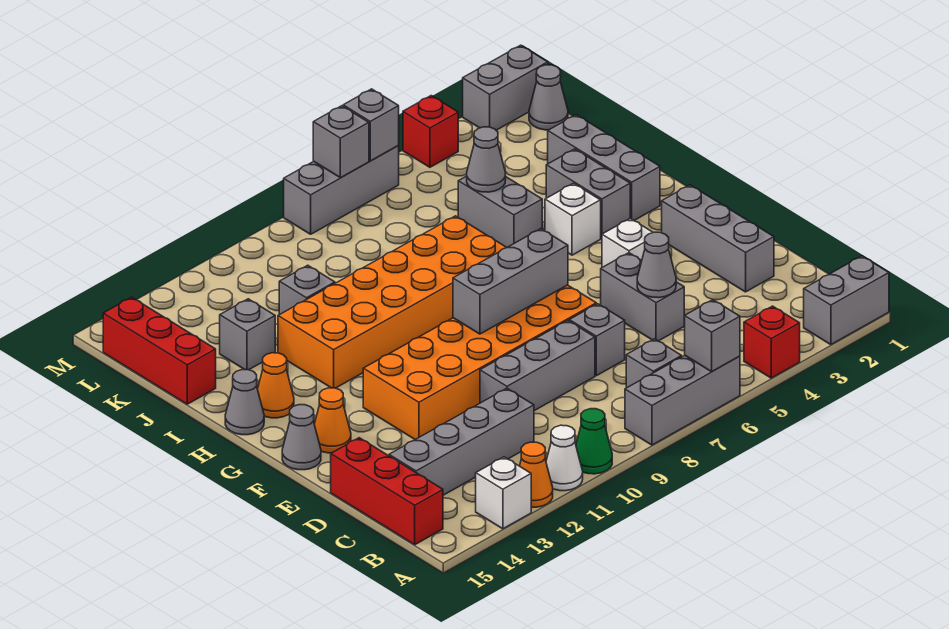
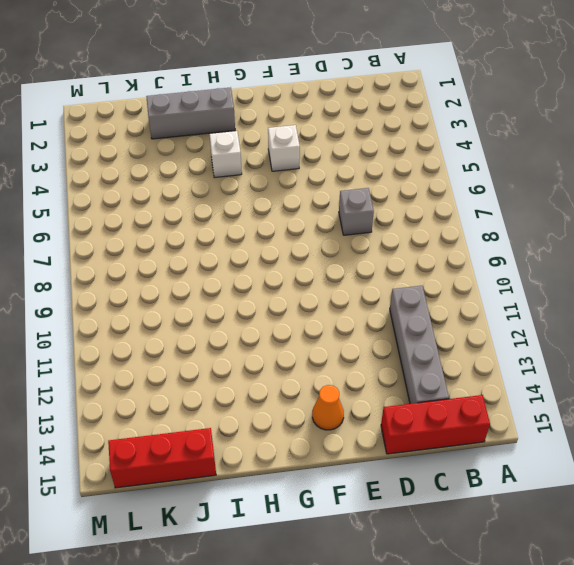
none -> grey brick A1:A2 level 1
none -> red brick A4 level 1
none -> grey brick A6:A8 level 1
none -> green cone A10 level 1

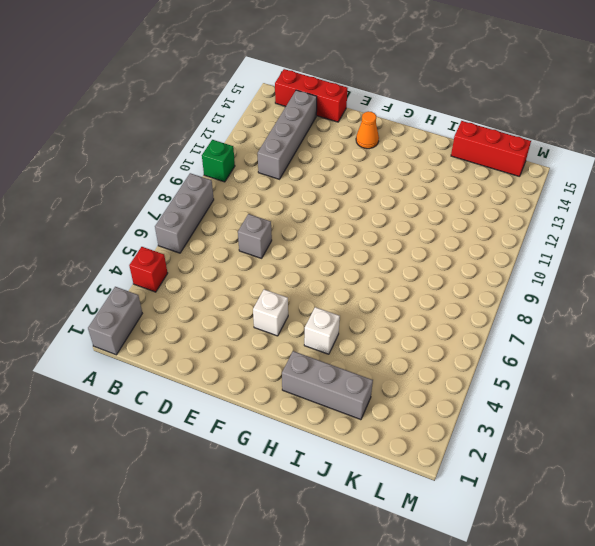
green brick A10 level 1 -> green cone A10 level 1
none -> white cone A11 level 1
none -> orange cone A12 level 1
none -> white brick A13 level 1
none -> grey brick B7 level 1

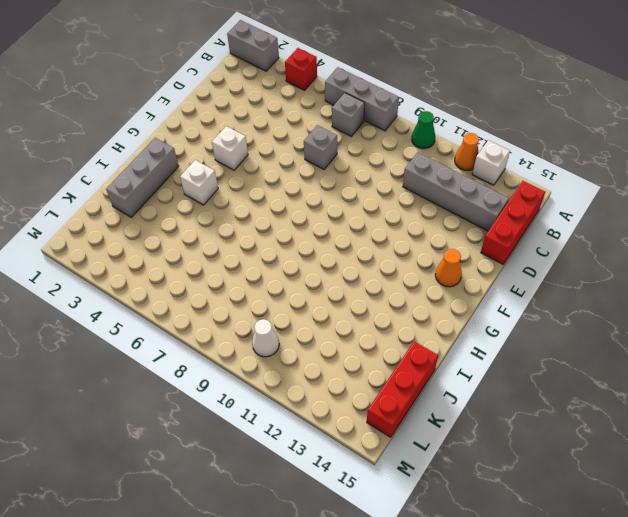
white cone L10 level 1 -> white cone A11 level 1
none -> grey brick D2:F2 level 1
none -> grey brick D5:E5 level 1
none -> grey brick D8:D10 level 1
none -> orange brick E7:F12 level 1

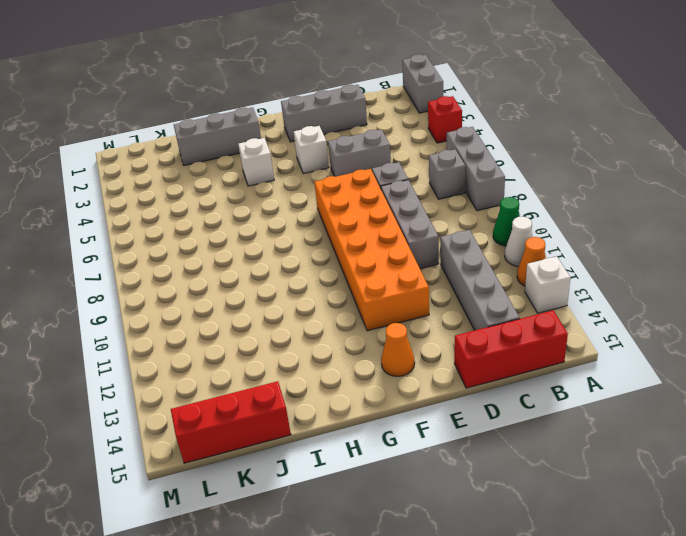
none -> grey cone F15 level 1
none -> grey brick H3:I3 level 1
none -> orange brick H7:I12 level 1
none -> orange cone H14 level 1

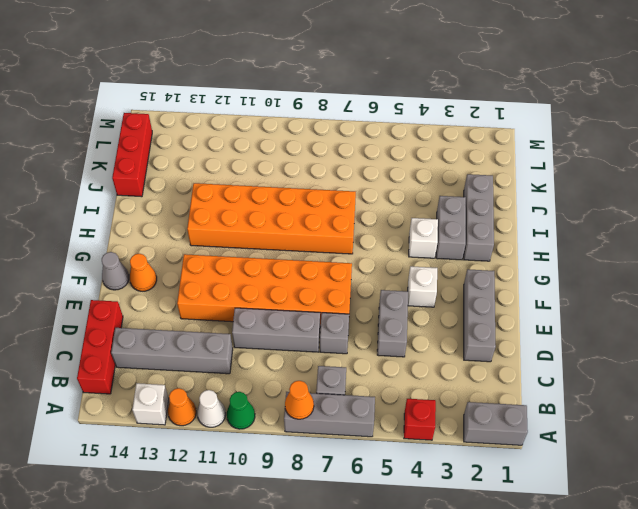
orange cone A8 level 2 -> orange cone H14 level 1
none -> grey cone H15 level 1
none -> grey brick I5:J5 level 1
none -> grey brick J11 level 1
none -> grey brick J13 level 1

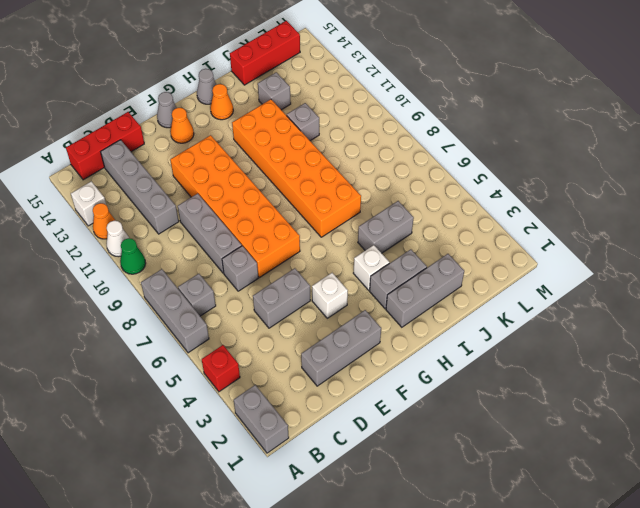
none -> grey cone L1 level 1
none -> grey brick M1:M2 level 1
none -> red brick M4 level 1
none -> grey brick M6:M8 level 1

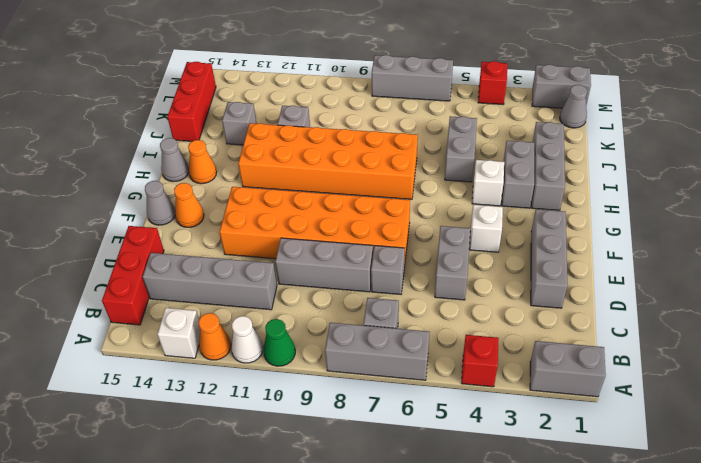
none -> grey brick A6 level 2
none -> grey cone D5 level 2
none -> grey brick F7:F9 level 2
none -> grey cone J5 level 2

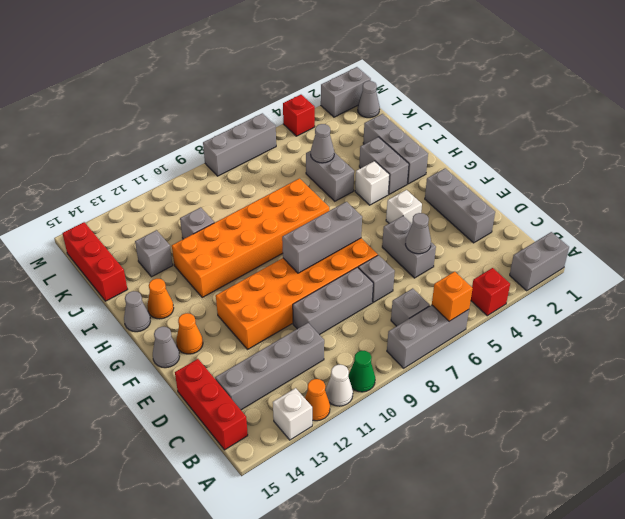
orange brick A6 level 2 -> grey brick A6 level 2
none -> grey brick M6 level 2
none -> grey brick M7 level 2

